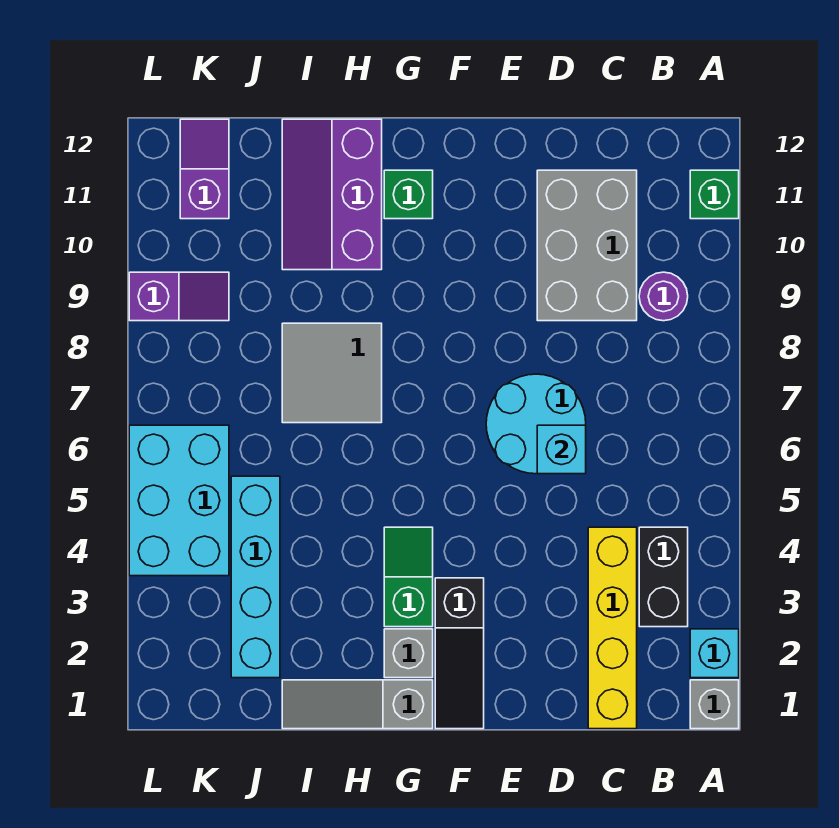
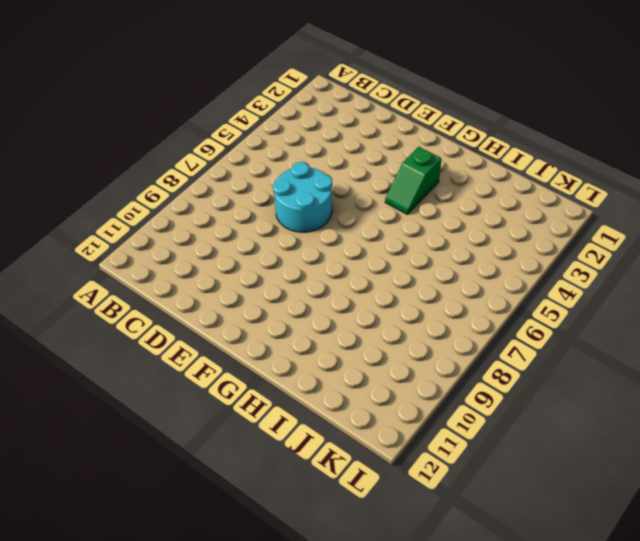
none -> grey brick A1 level 1
none -> cyan brick A2 level 1
none -> green brick A11 level 1

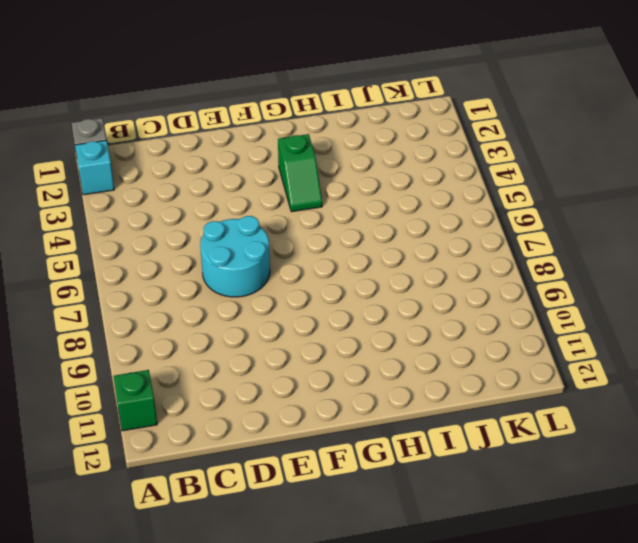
none -> black brick B3:B4 level 1
none -> purple round brick B9 level 1
none -> yellow brick C1:C4 level 1

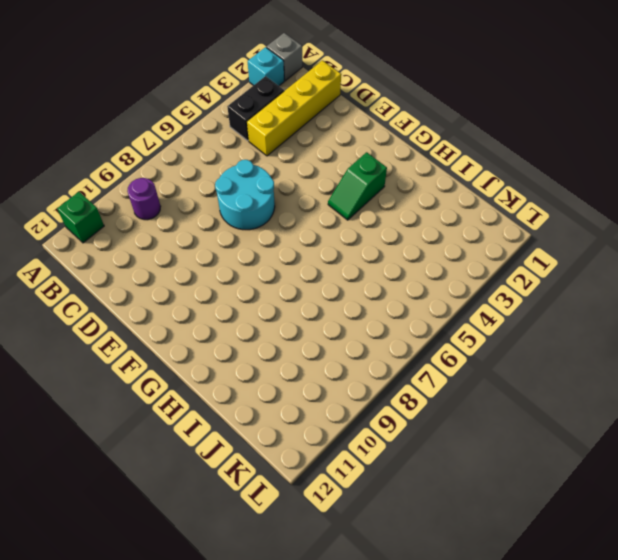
none -> grey brick C9:D11 level 1
none -> black slope F1:F3 level 1 top 3
none -> grey slope G1:I1 level 1 top G

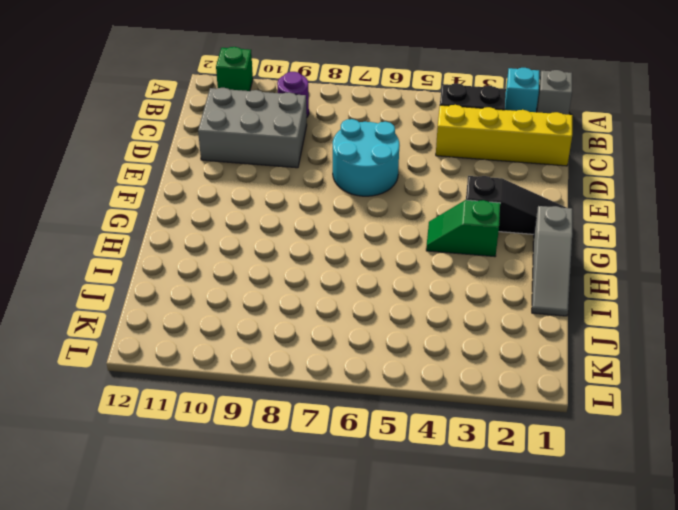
none -> grey brick G2 level 1
none -> green brick G11 level 1
none -> grey tile H7:I8 level 1

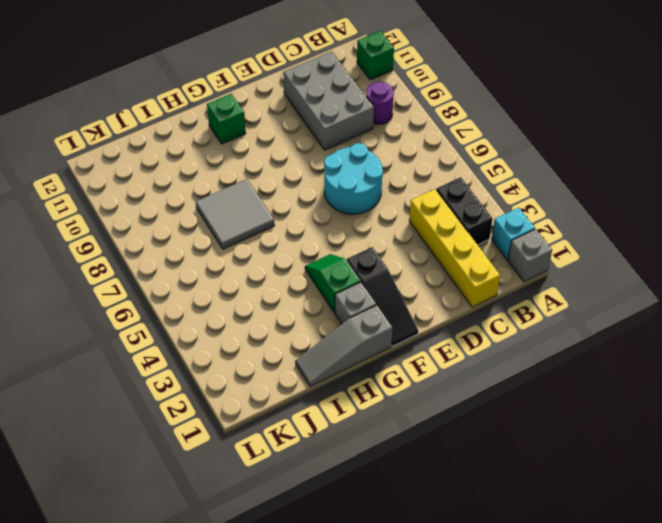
none -> purple slope H10:I12 level 1 top H
none -> cyan brick J2:J5 level 1
none -> cyan brick K4:L6 level 1

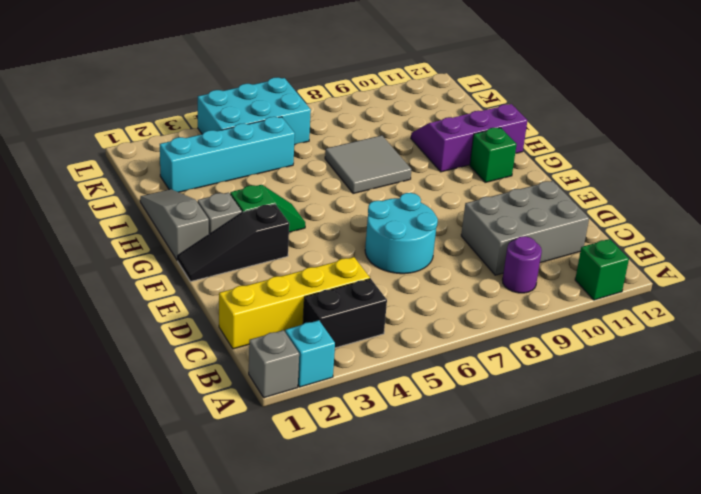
none -> purple slope K9:L9 level 1 top L
none -> purple slope K11:K12 level 1 top 11
none -> cyan brick D6 level 2

